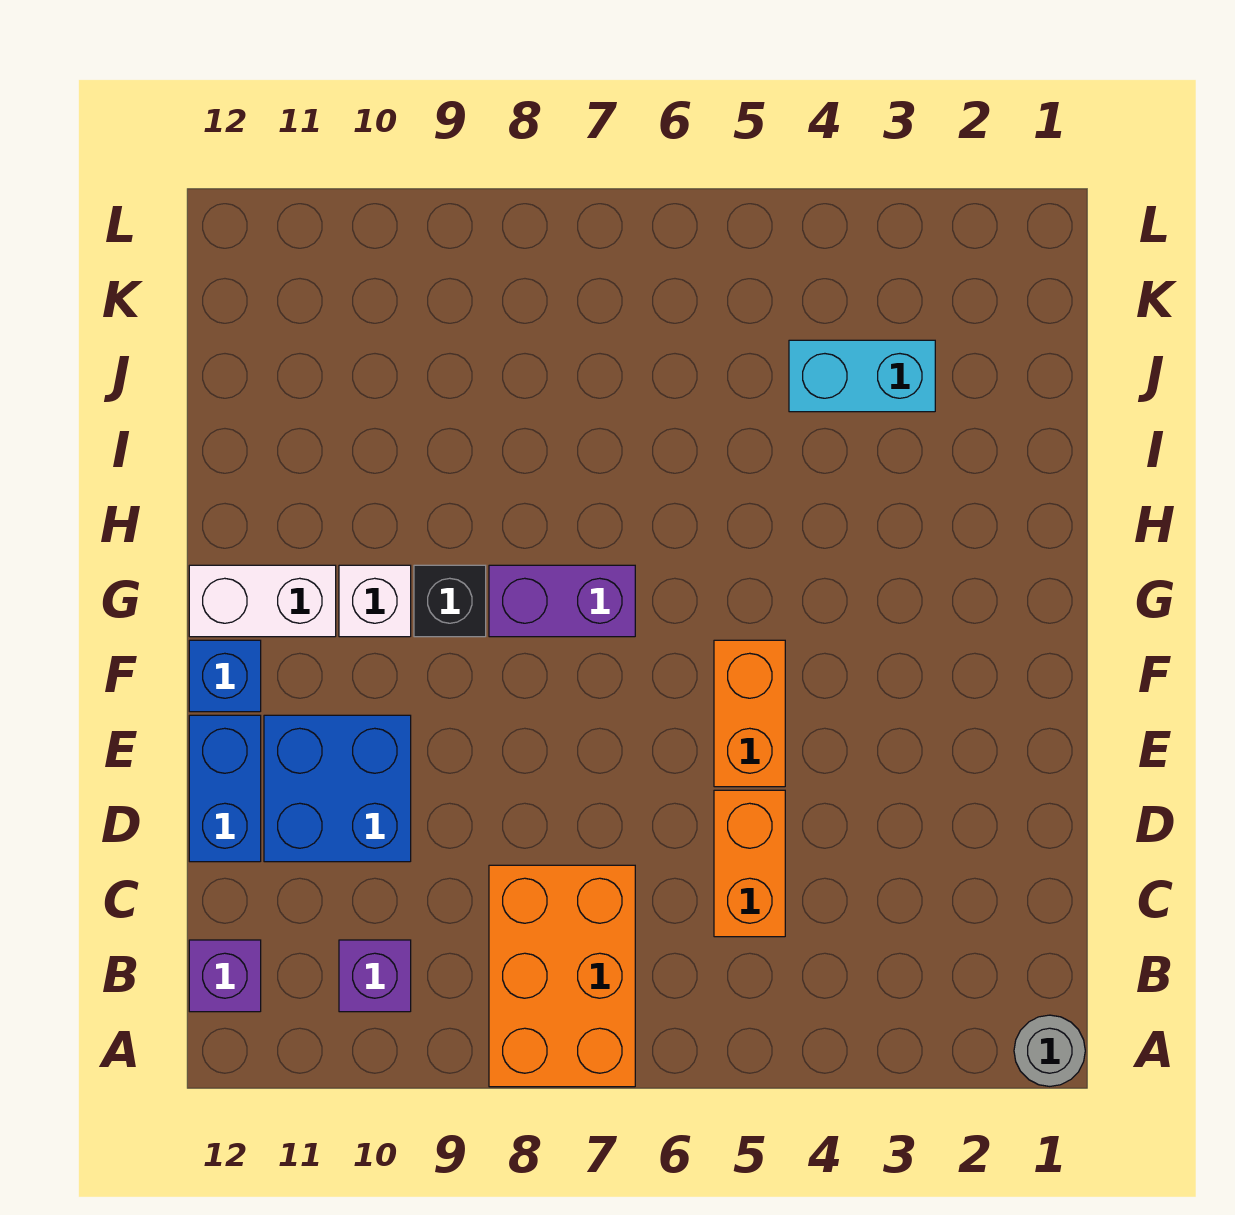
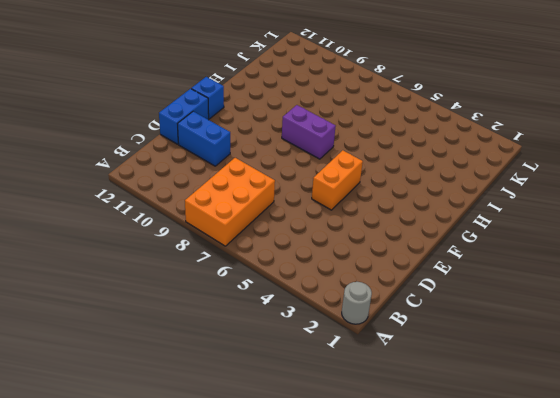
blue brick D10:D11 level 1 -> blue brick D10:E11 level 1
none -> purple brick B10 level 1
none -> purple brick B12 level 1
none -> orange brick C5:D5 level 1

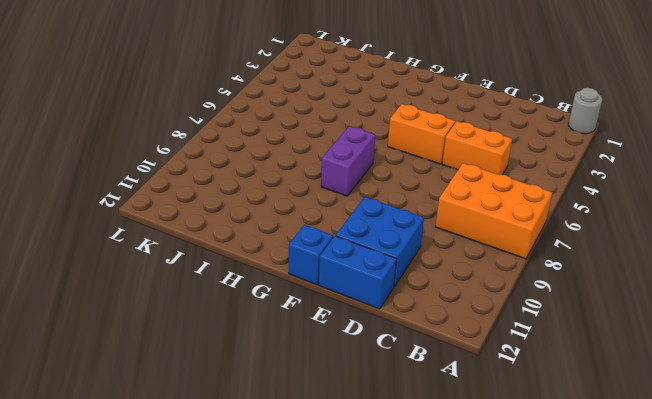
none -> purple brick B10 level 1
none -> purple brick B12 level 1
none -> black brick G9 level 1

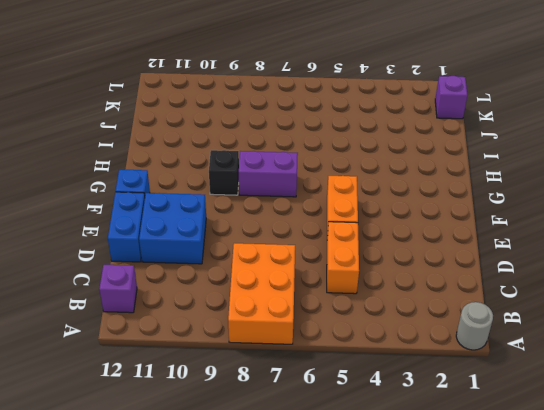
purple brick K1 level 1 -> purple brick B10 level 1
none -> white brick G10 level 1
none -> white brick G11:G12 level 1
none -> cyan brick J3:J4 level 1

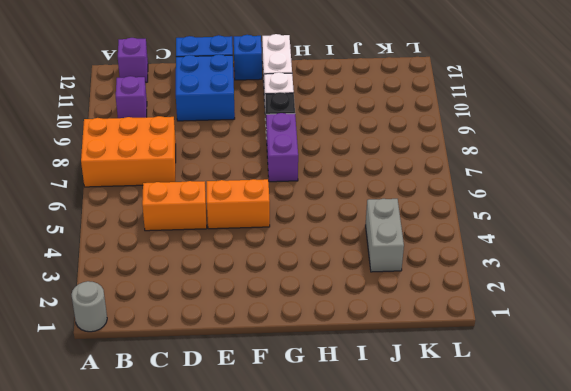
grey brick J3:J4 level 1 -> cyan brick J3:J4 level 1

